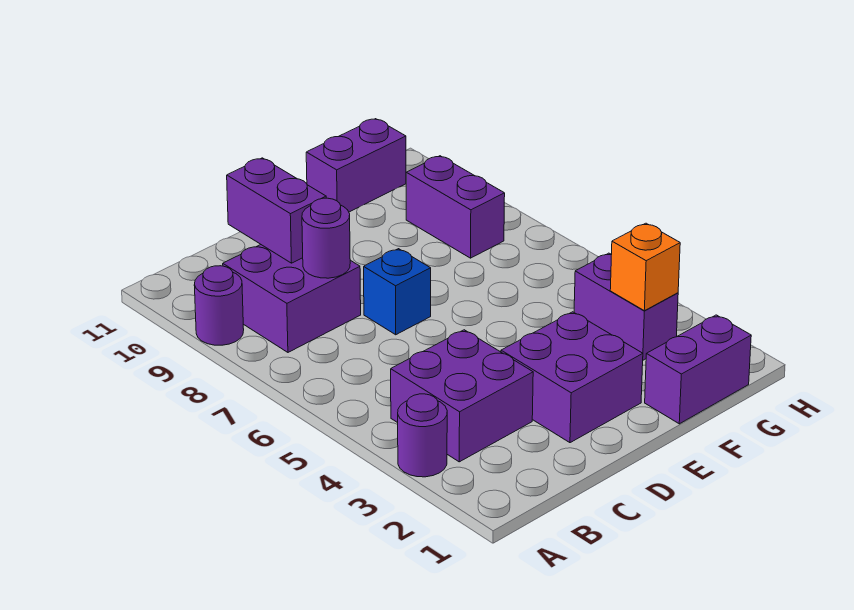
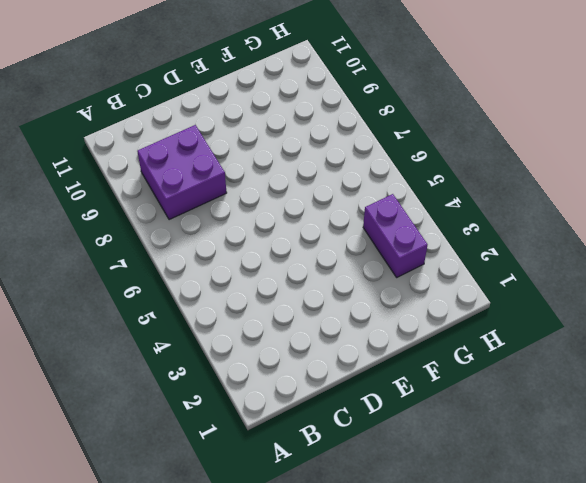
none -> purple round brick A3 level 1
none -> purple round brick A9 level 1
none -> purple brick B3:C4 level 1

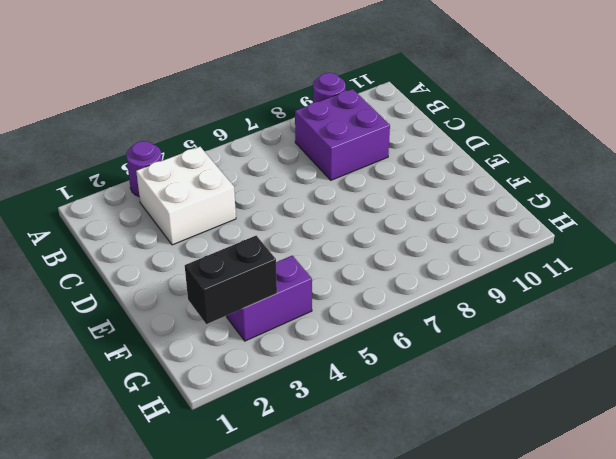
white brick B3:C4 level 1 -> purple brick B3:C4 level 1
black brick G2:G3 level 2 -> orange brick G3 level 2
none -> purple brick D2:E3 level 1
none -> blue brick D7 level 1
none -> purple brick F1:G1 level 1

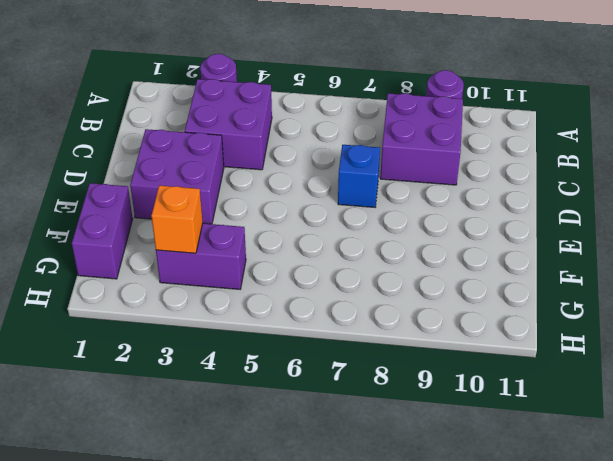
none -> purple brick F11:G11 level 1
none -> purple brick G8:G9 level 1
none -> purple round brick C8 level 2

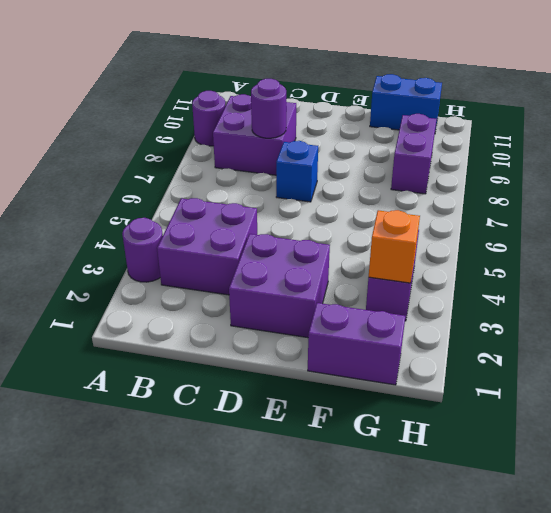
blue brick F11:G11 level 1 -> purple brick F11:G11 level 1
none -> purple brick C9:C10 level 2

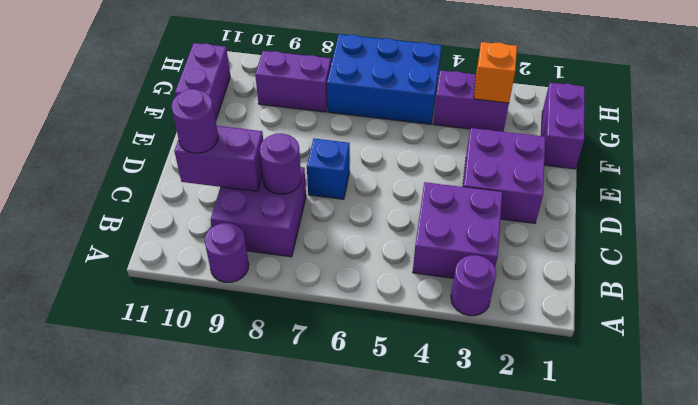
purple round brick C10 level 3 -> none
blue brick G5:H7 level 1 -> none

